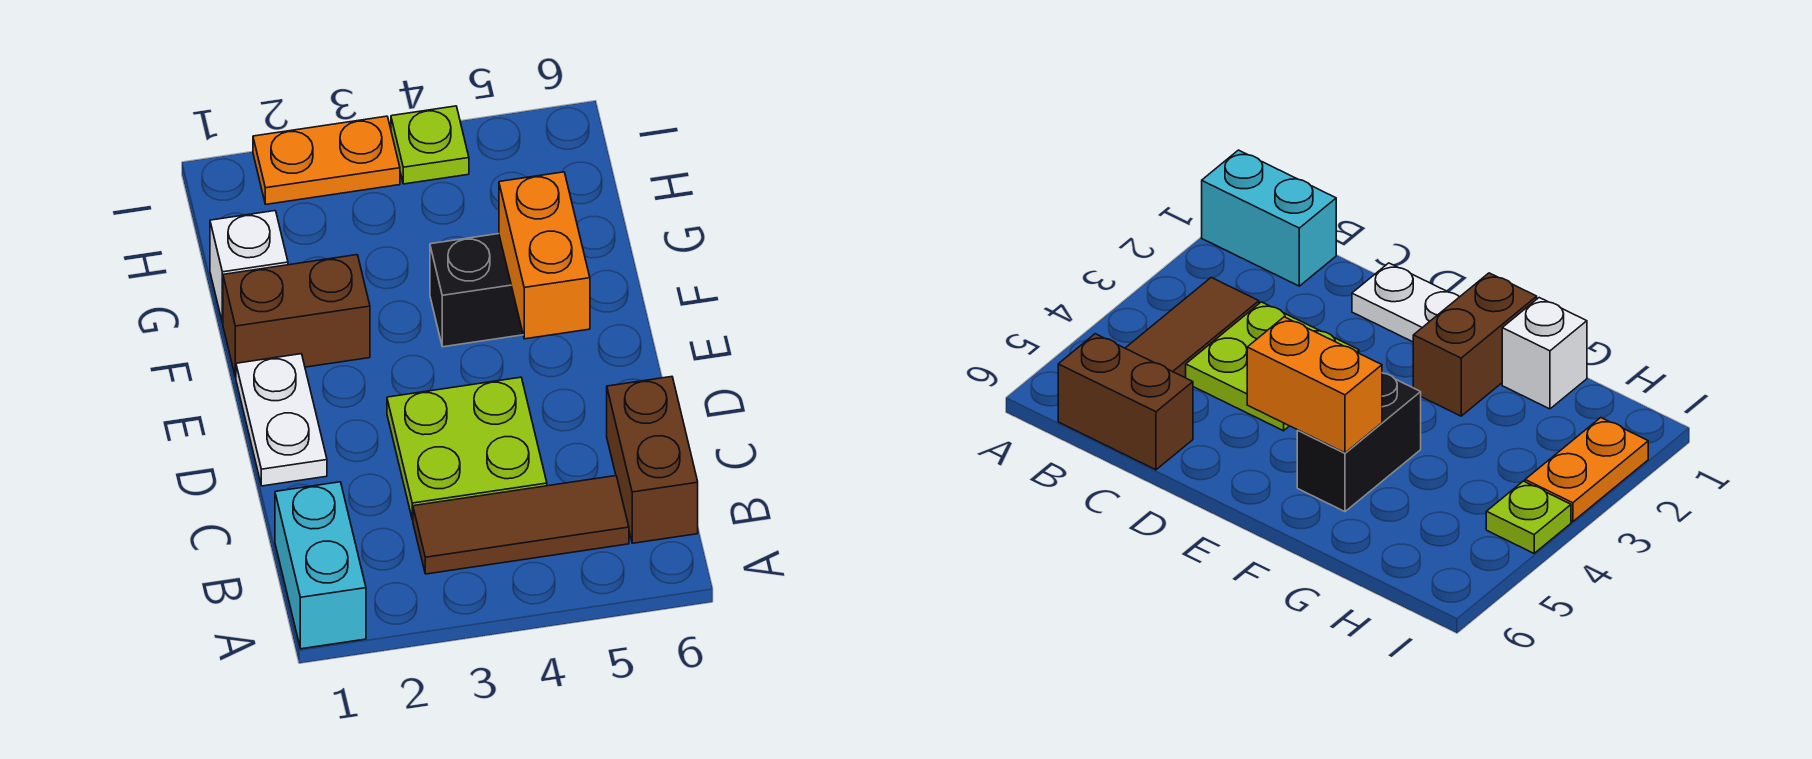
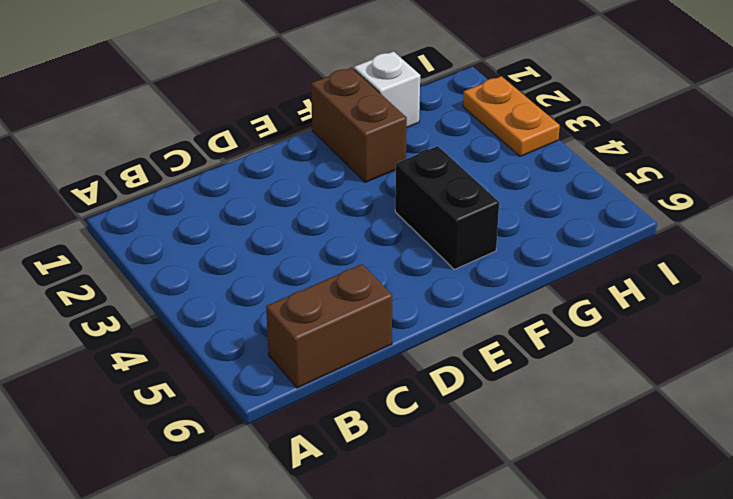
none -> cyan brick A1:B1 level 1
none -> brown tile B3:B5 level 1

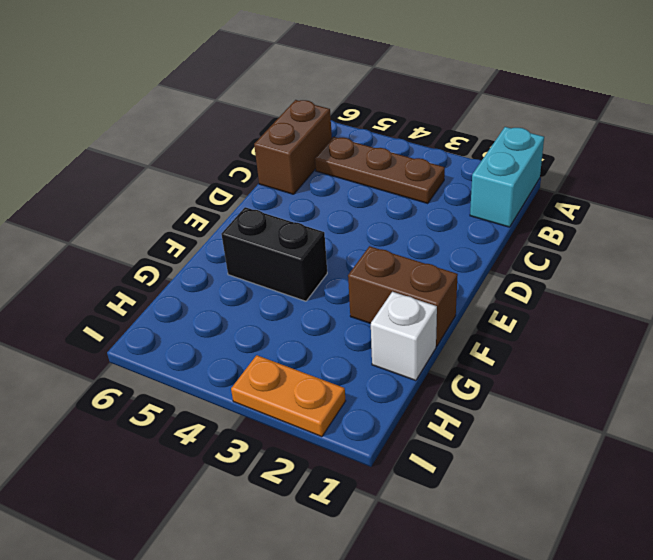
brown plate B3:B5 level 1 -> brown tile B3:B5 level 1
none -> lime plate C3:D4 level 1
none -> white plate D1:E1 level 1

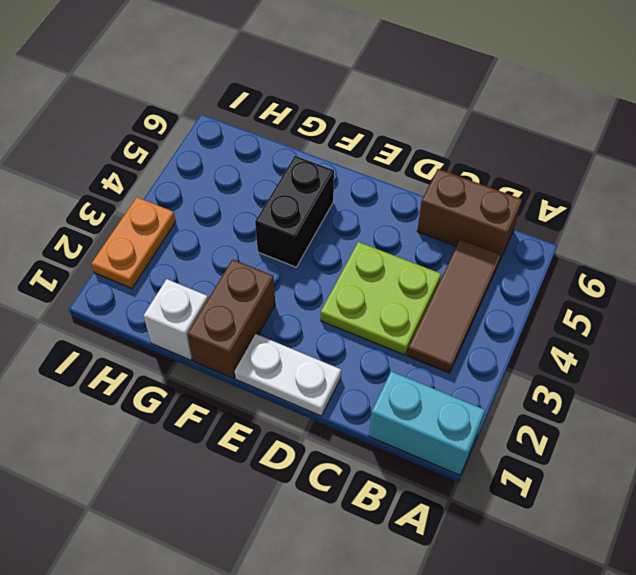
none -> lime plate I4 level 1
none -> orange brick E5:F5 level 2

